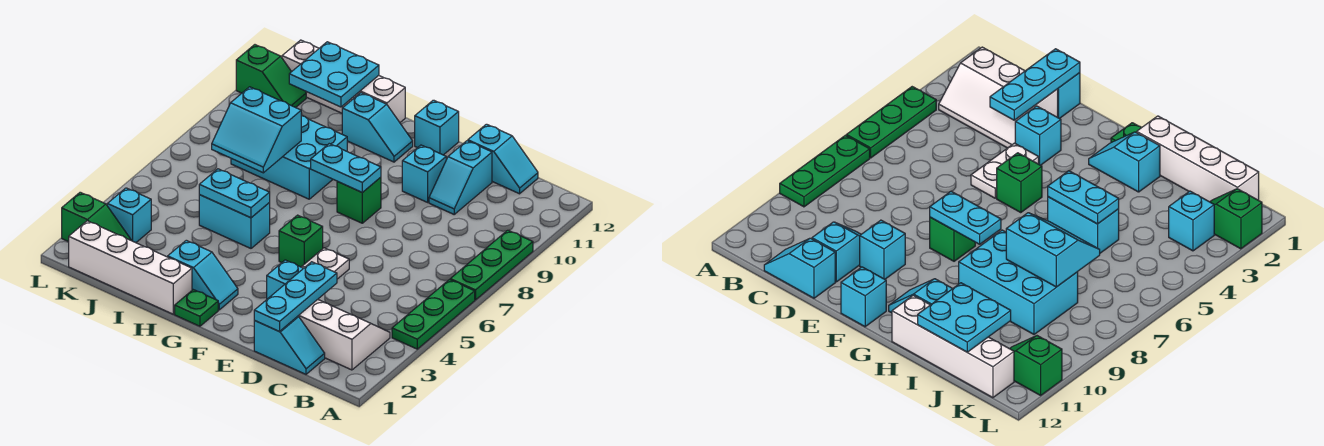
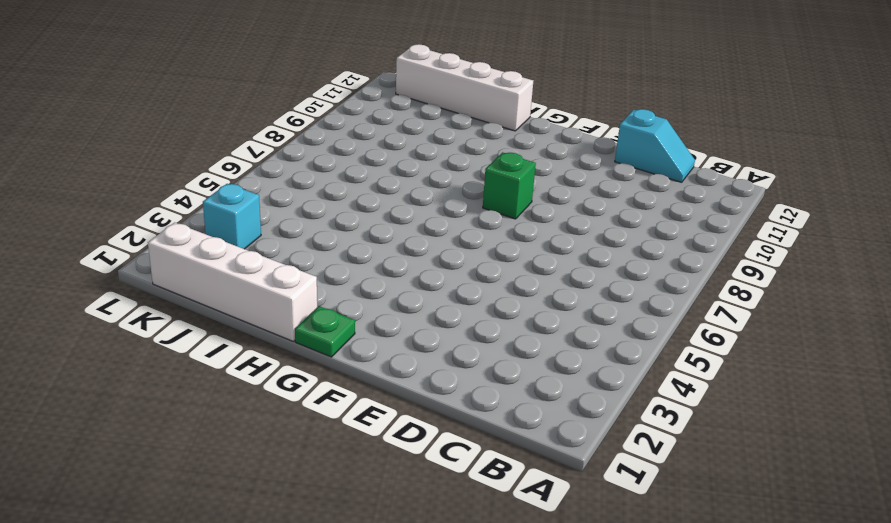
none -> green plate A4:A6 level 1
none -> green plate A7:A9 level 1
none -> white slope B2:D3 level 1 top 2

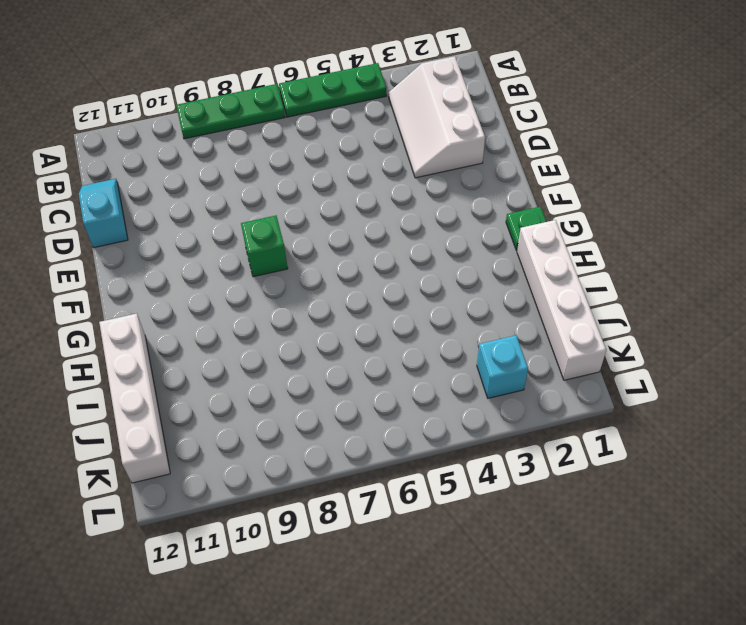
none -> cyan slope C1:D1 level 1 top D
none -> cyan slope D10:D11 level 1 top 11
none -> cyan brick E3 level 1

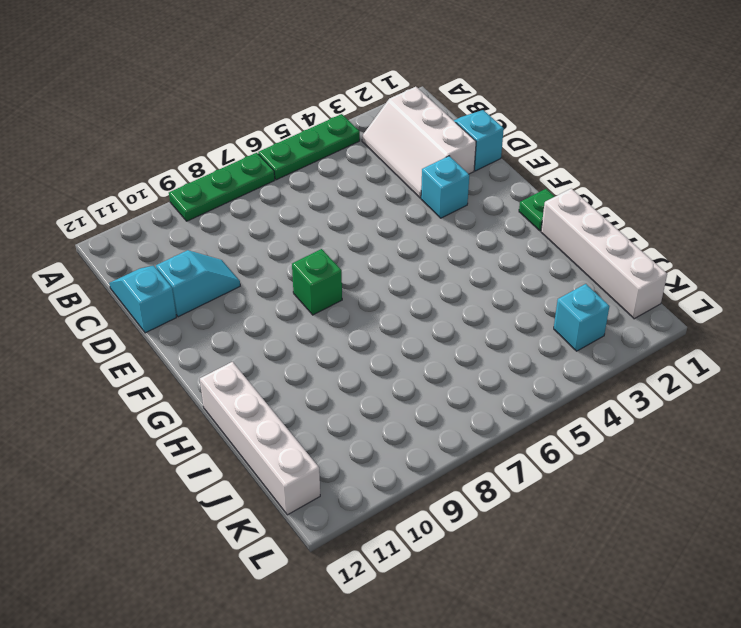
none -> white plate E4:E5 level 1
none -> cyan brick E10 level 1
none -> green brick F5 level 1

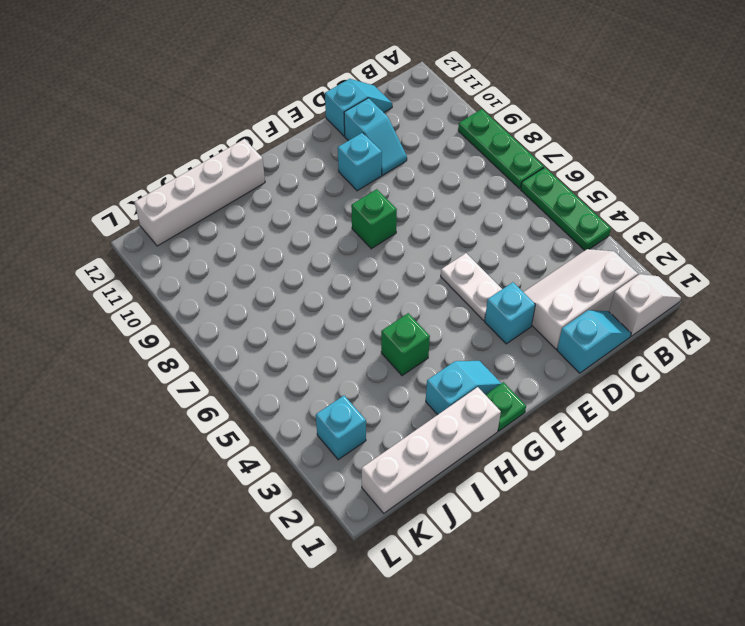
white slope A1:B1 level 1 top B -> none
green brick H4 level 1 -> green brick F5 level 1
none -> cyan brick F12 level 1
none -> cyan slope G11:H11 level 1 top H
none -> cyan brick H5:I5 level 1

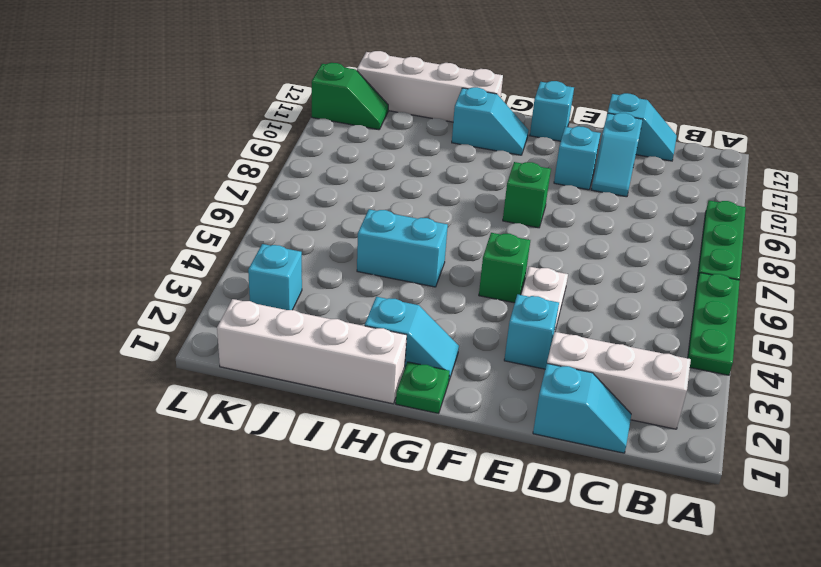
none -> cyan brick H8:J9 level 1
none -> green slope K2:L2 level 1 top L
none -> cyan plate D1:D3 level 2

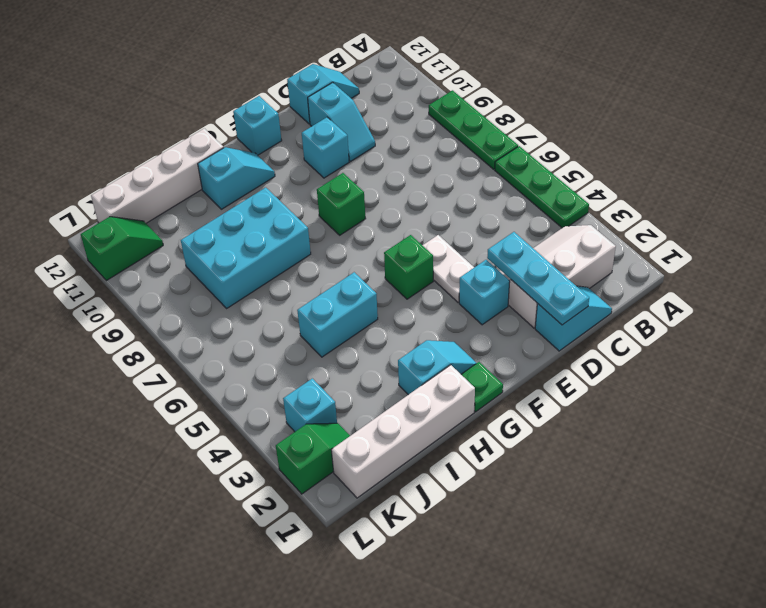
none -> cyan plate F8:G8 level 2
none -> cyan plate H5:I5 level 2
none -> cyan slope I7:J8 level 2 top 8

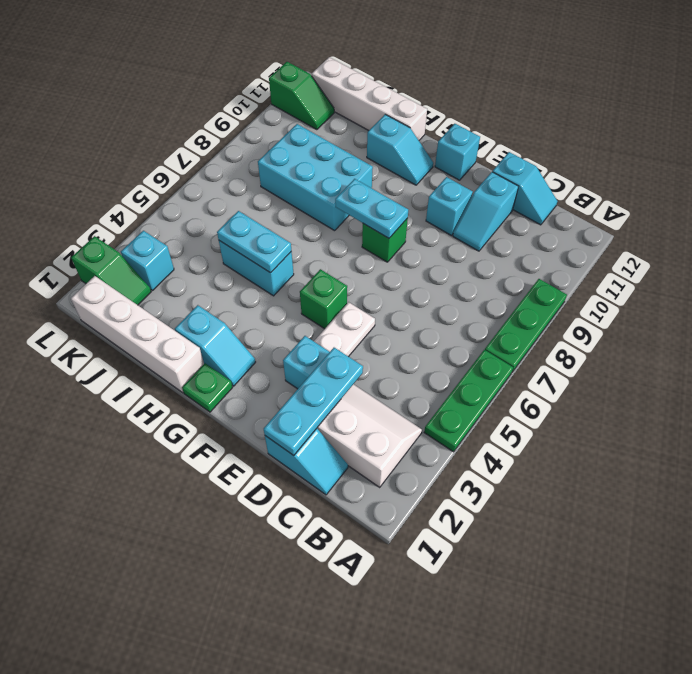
none -> cyan slope I7:J8 level 2 top 8
none -> cyan plate I11:J12 level 2

